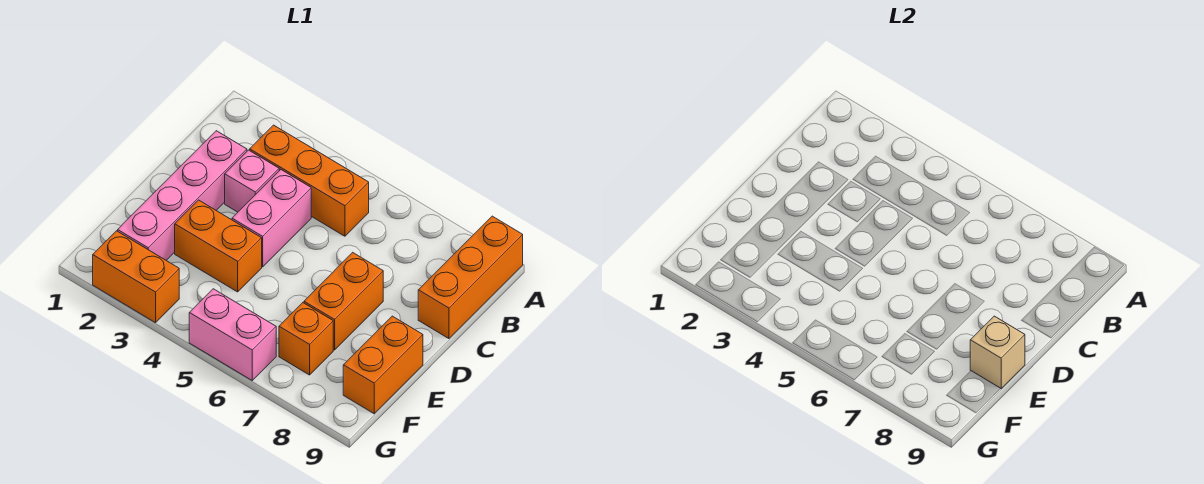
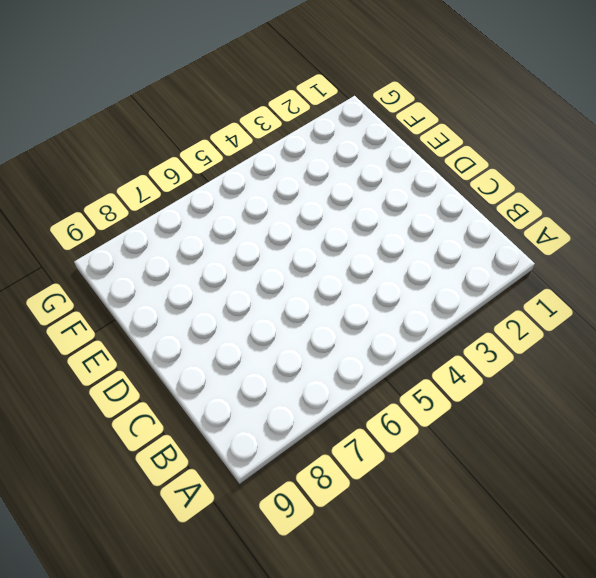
none -> orange brick A9:C9 level 1
none -> orange brick B3:B5 level 1
none -> pink brick C2:F2 level 1

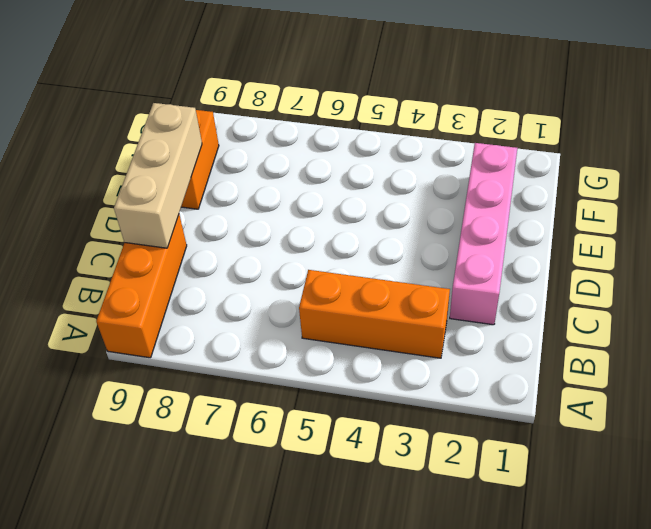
tan brick C9:E9 level 2 -> tan brick E9 level 2
none -> pink brick C3 level 1
none -> pink brick C4:D4 level 1
none -> orange brick D7:E7 level 1

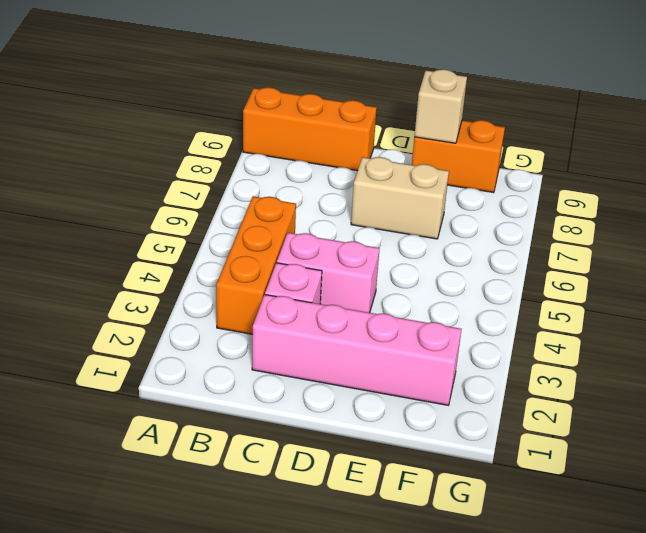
tan brick D7:E7 level 1 -> orange brick D7:E7 level 1
none -> orange brick E3:E4 level 1
none -> orange brick F7 level 1
none -> orange brick G2:G3 level 1

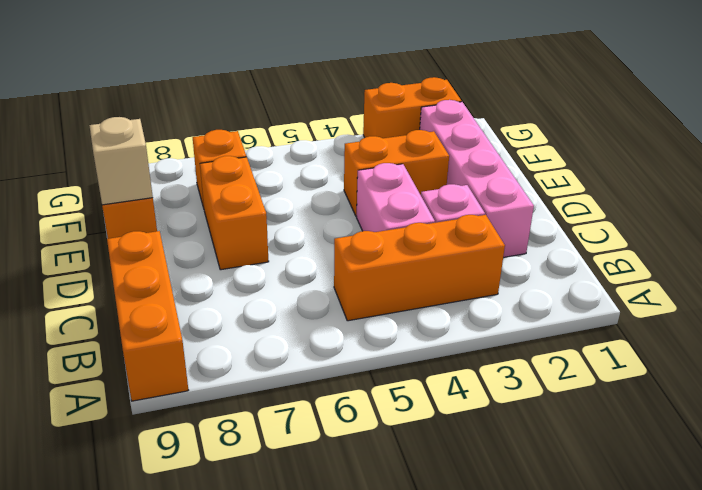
none -> pink brick G5:G6 level 1

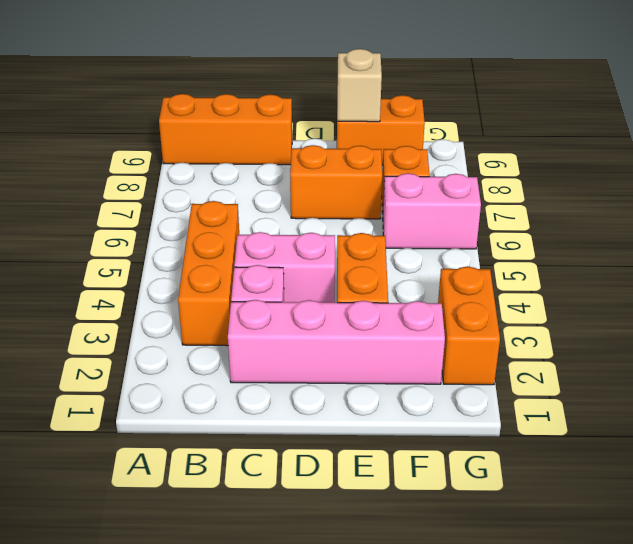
pink brick F6:G6 level 1 -> pink brick G5:G6 level 1

